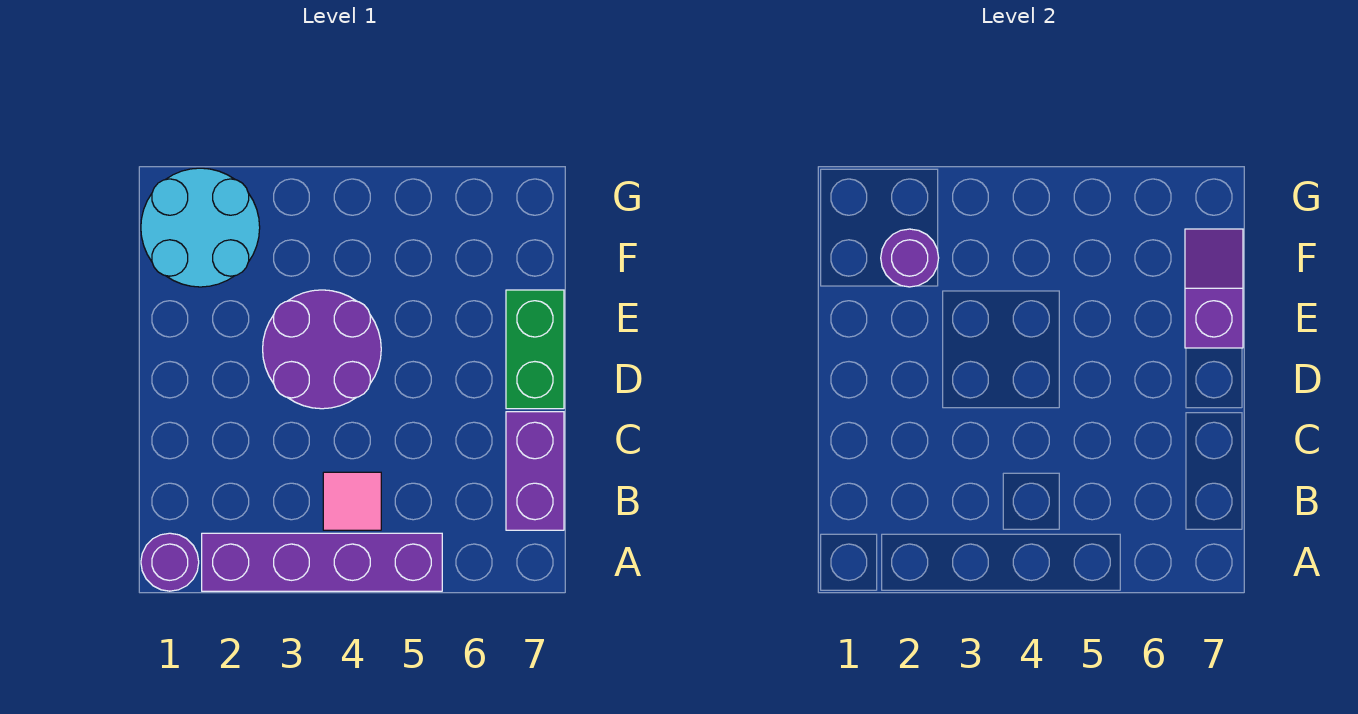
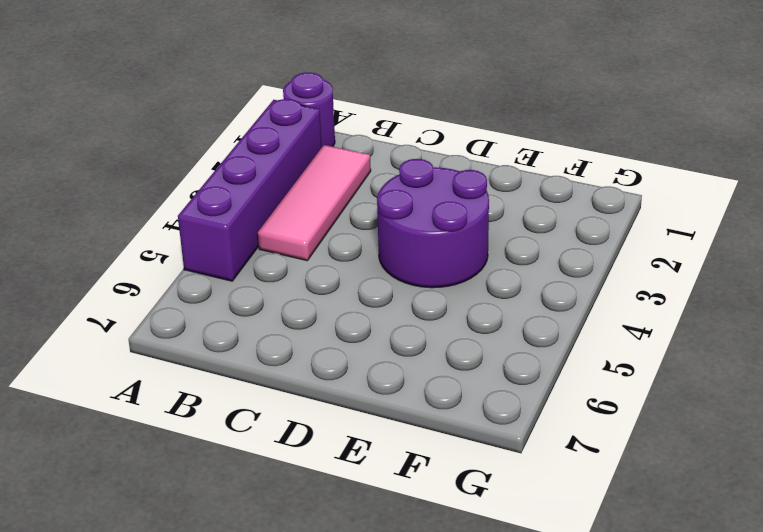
pink tile B2:B4 level 1 -> pink tile B4 level 1
none -> purple brick B7:C7 level 1
none -> green brick D7:E7 level 1

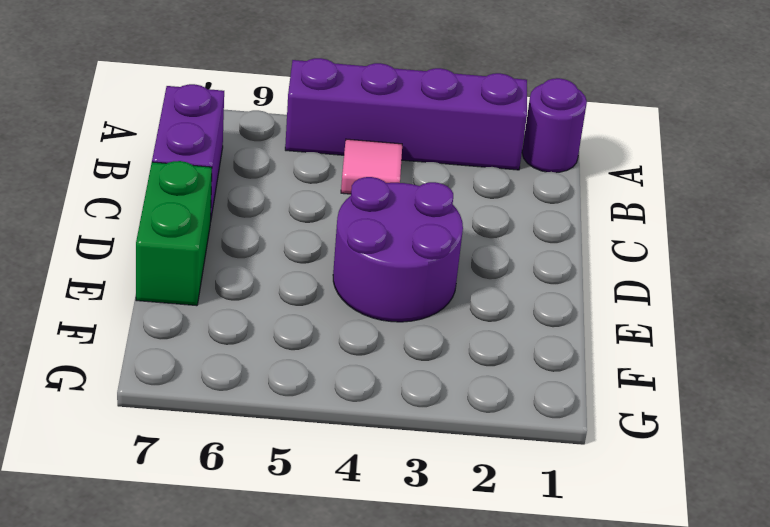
none -> cyan round brick F1:G2 level 1
none -> purple slope E7:F7 level 2 top E

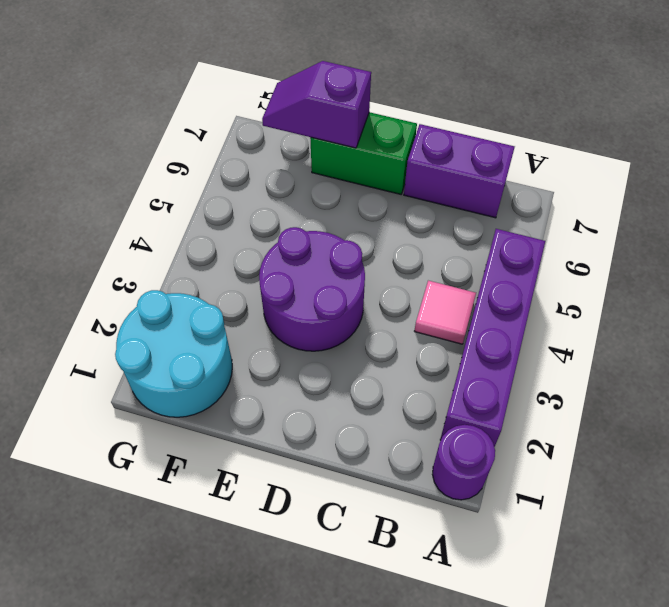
none -> purple round brick F2 level 2

